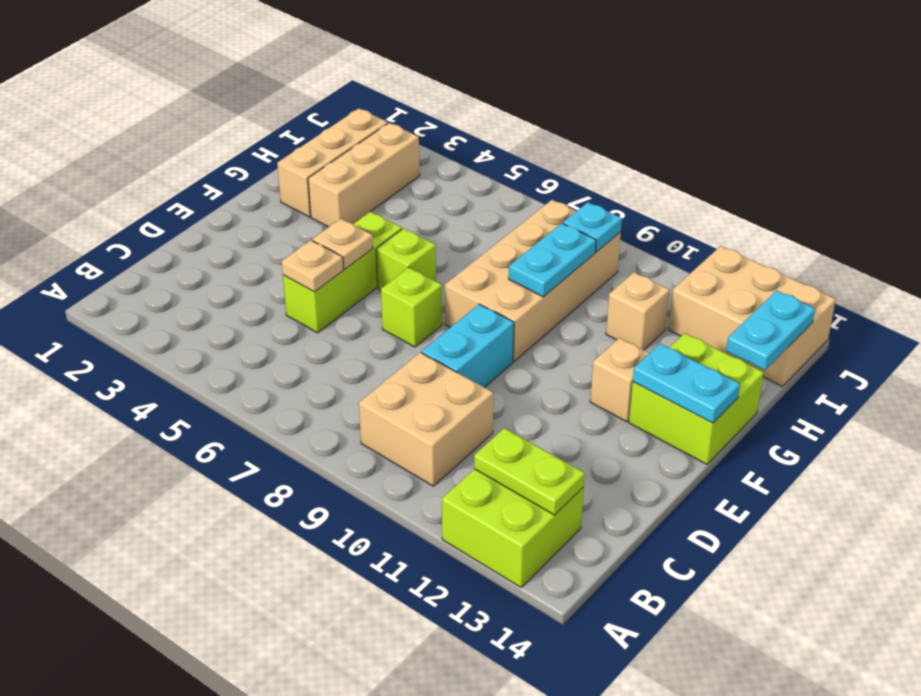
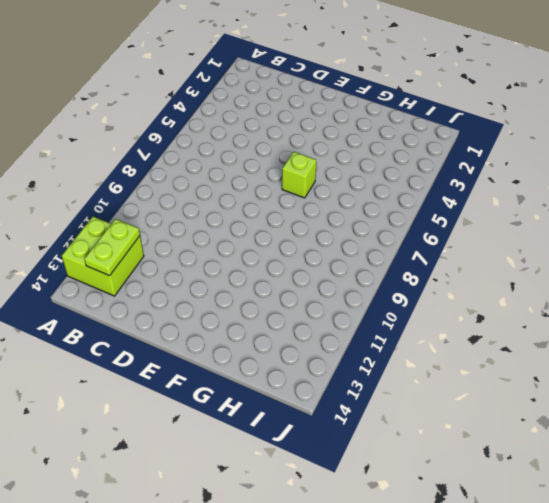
none -> tan brick B9:C10 level 1
none -> lime brick D5:F5 level 1
none -> cyan brick D9:E9 level 1

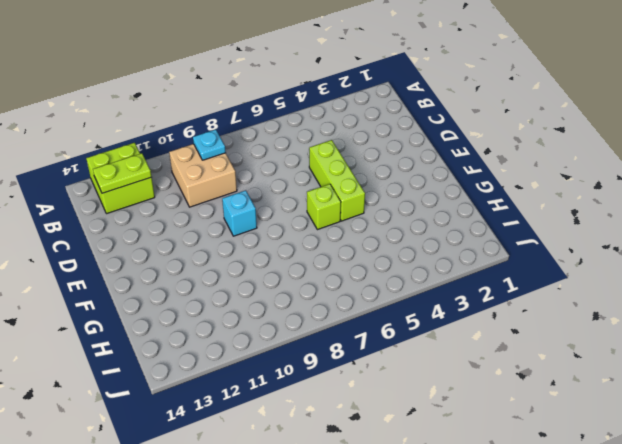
cyan plate B9 level 2 -> cyan plate I9 level 2
cyan brick E9 level 1 -> cyan brick D9:E9 level 1
none -> lime brick E7 level 1
none -> tan brick F8:I9 level 1
none -> tan brick F12 level 1

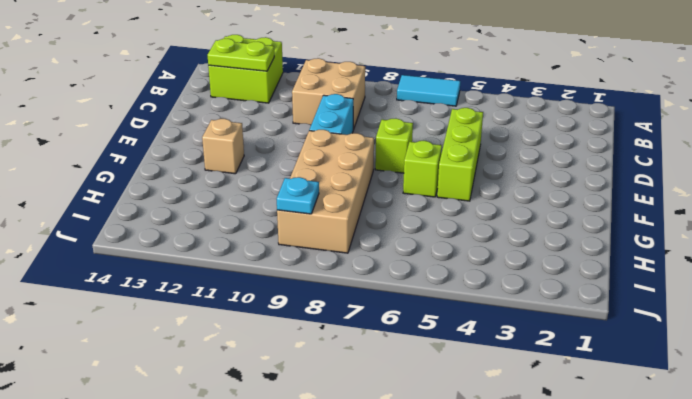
cyan tile A6:A7 level 1 -> none
none -> lime brick F13:G14 level 1
none -> tan brick G2:I2 level 1
none -> tan brick G3:I3 level 1

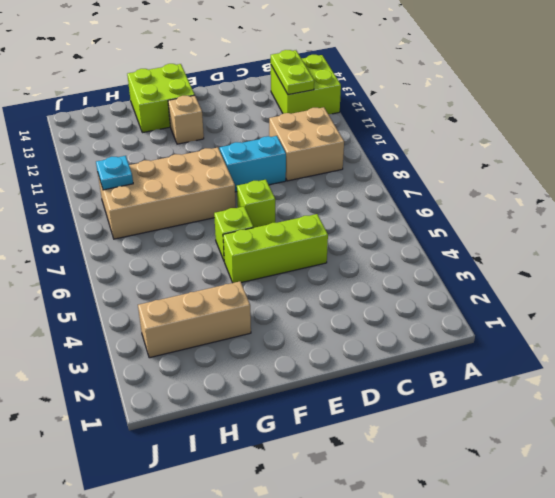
none -> tan brick G2:I2 level 1
none -> tan brick H11 level 1
none -> tan brick I12:J14 level 1

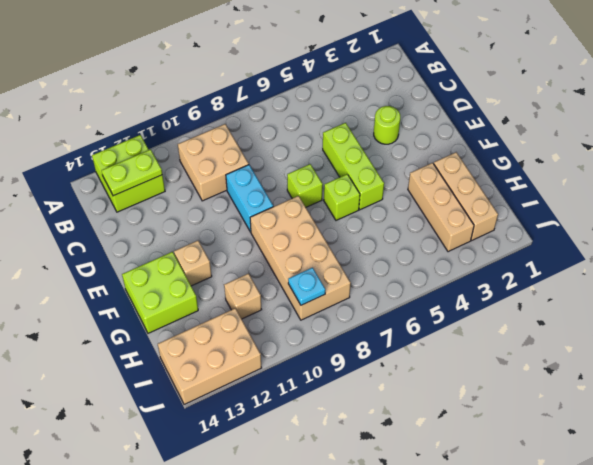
lime round brick D3 level 1 -> none
none -> tan plate D5 level 2
none -> tan plate E5 level 2
none -> cyan plate F13:F14 level 2

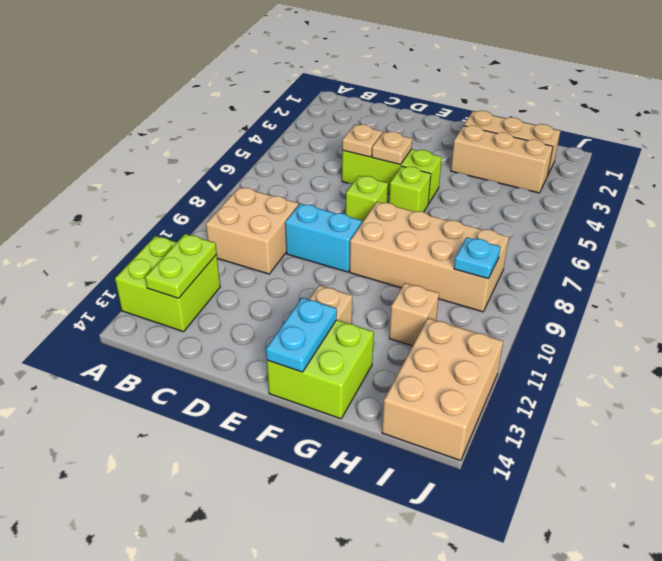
none -> cyan plate G9:H9 level 2
none -> cyan plate H14:I14 level 2

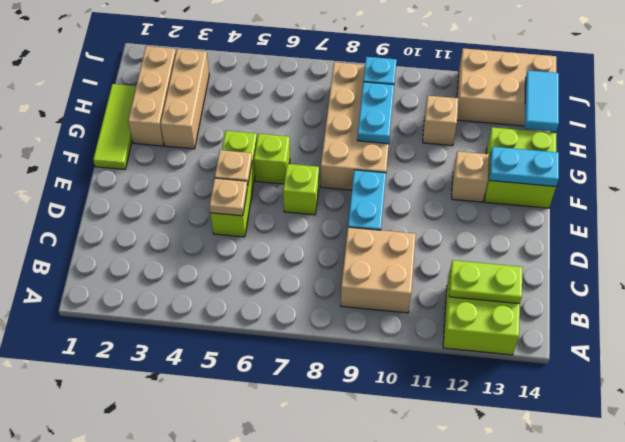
lime tile F1:H1 level 1 -> none
cyan tile H14:I14 level 2 -> cyan plate H14:I14 level 2

